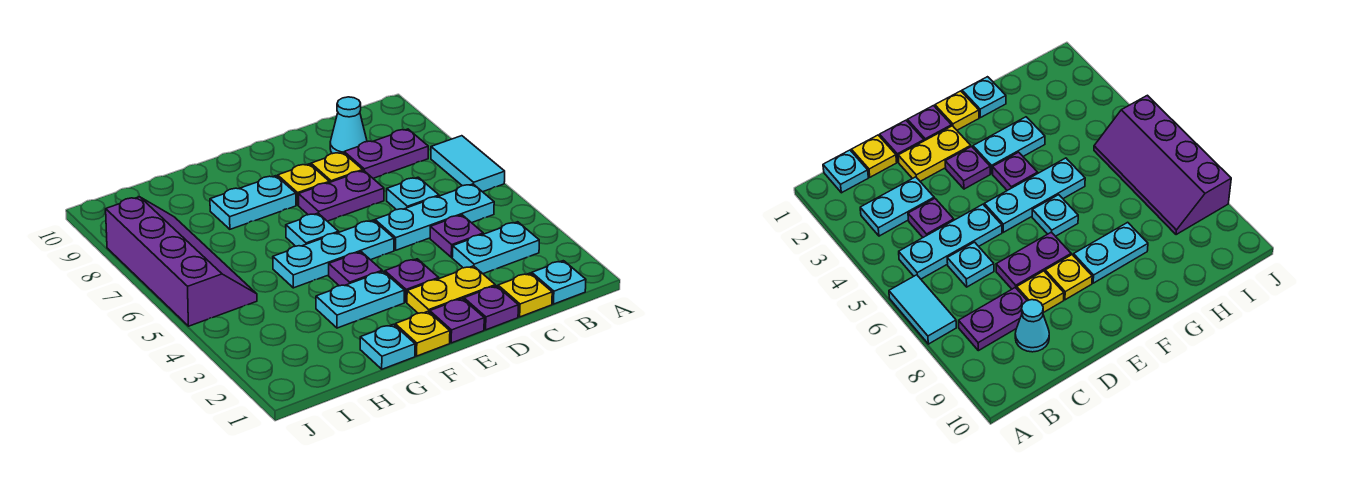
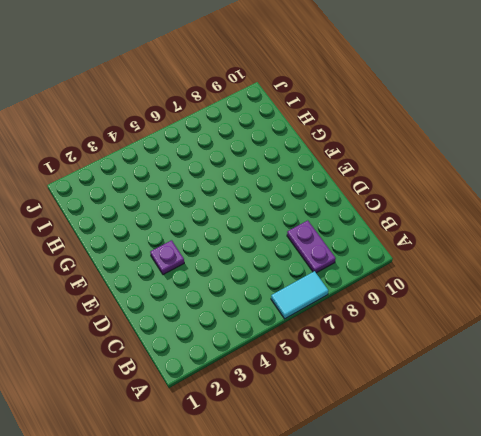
none -> cyan plate B1 level 1
none -> cyan plate B3:C3 level 1
none -> cyan plate B5:D5 level 1

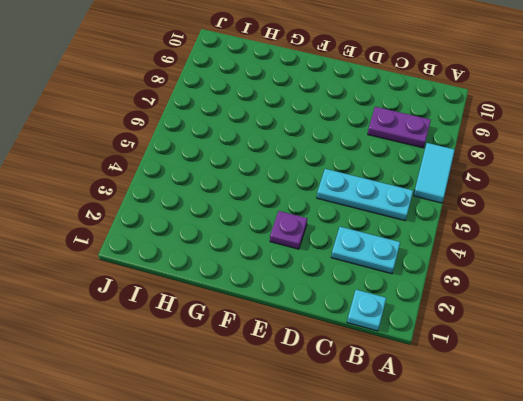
none -> yellow plate C1 level 1
none -> purple plate C4 level 1
none -> cyan plate C6 level 1

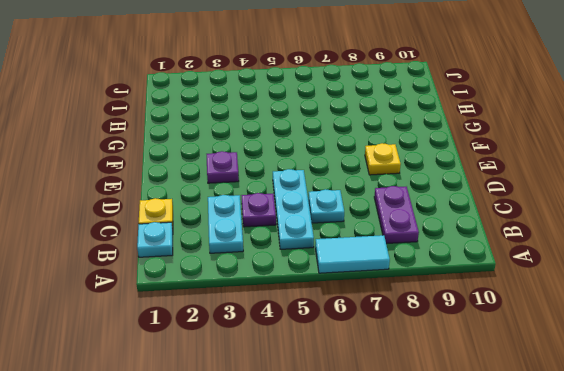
none -> cyan cone C9 level 1
none -> purple plate D1 level 1
none -> yellow plate D2:E2 level 1

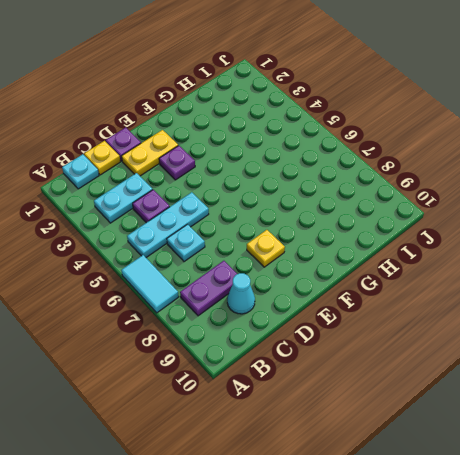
none -> purple plate D7:E7 level 1
none -> yellow plate D8 level 1
none -> purple plate E1 level 1

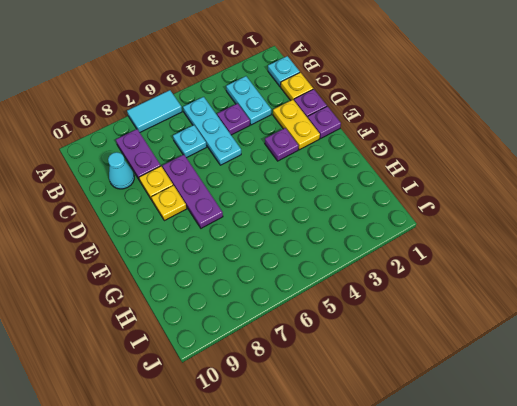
purple plate D7:F7 level 1 -> purple plate D7:E7 level 1
none -> cyan plate E5:G5 level 1
none -> yellow plate F1 level 1
none -> cyan plate F3:G3 level 1

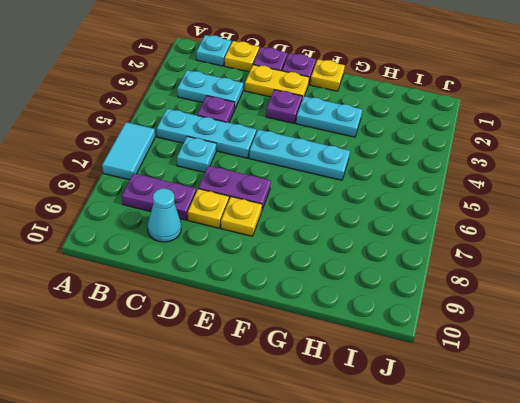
none -> purple plate F4 level 1
none -> cyan plate F6 level 1
none -> cyan plate F8:G8 level 1

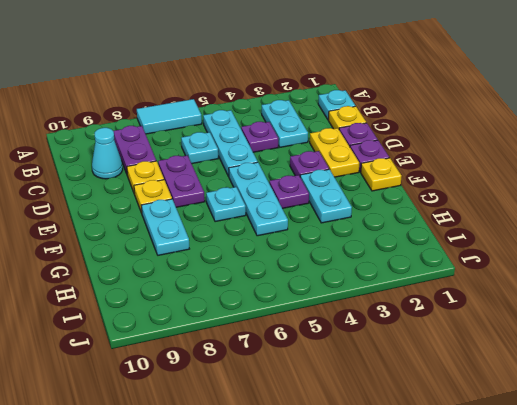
none -> cyan plate G1 level 1
none -> purple slope I5:J8 level 1 top J

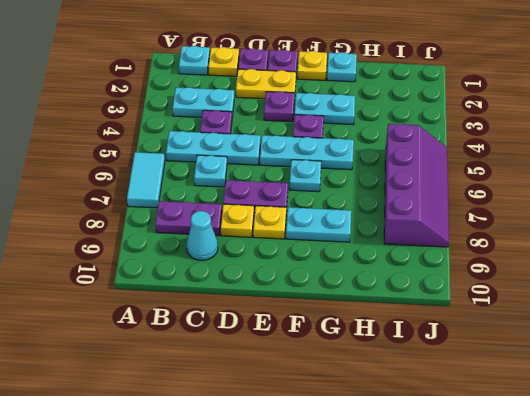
purple slope I5:J8 level 1 top I -> purple slope I5:J8 level 1 top J

